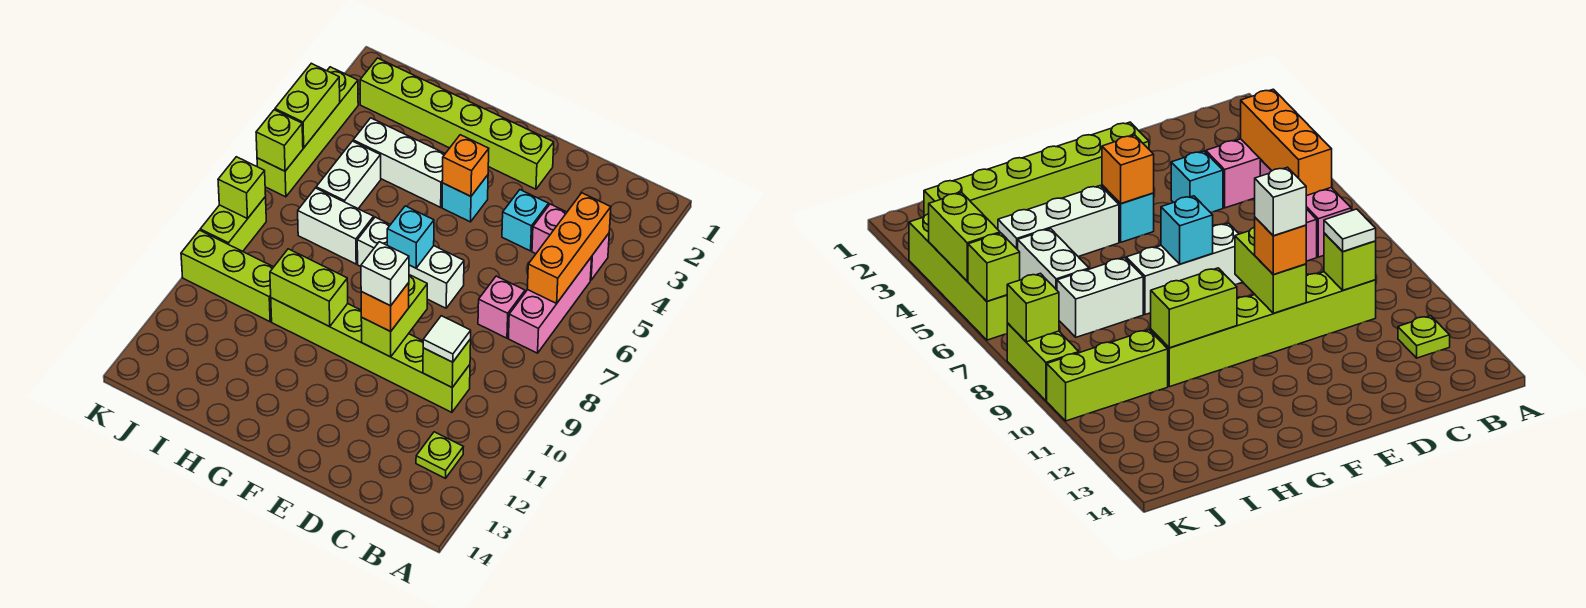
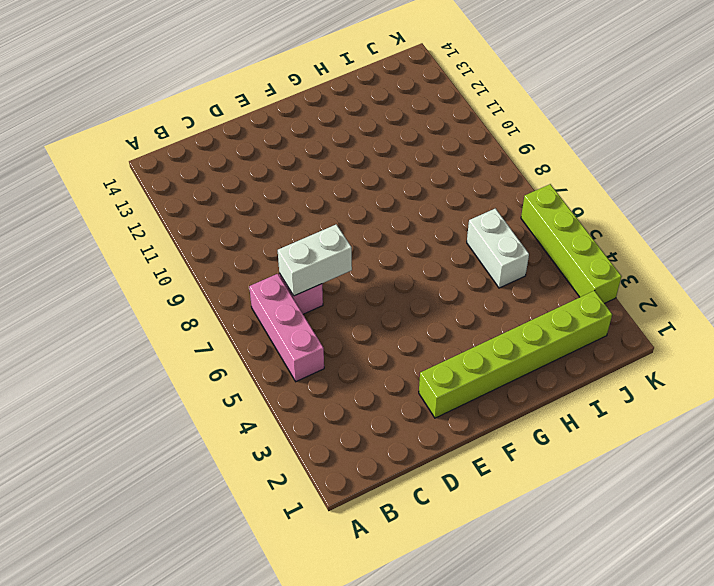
white brick C7:D7 level 2 -> white brick H7:I7 level 1
none -> pink brick B4:C4 level 1
none -> lime plate B12 level 1
none -> lime brick C10:H10 level 1

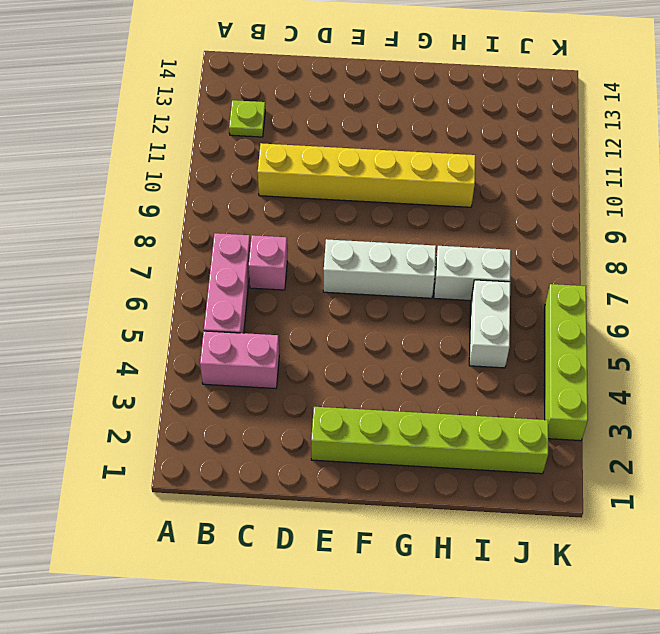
yellow brick C10:H10 level 1 -> lime brick C10:H10 level 1
none -> cyan brick D4 level 1
none -> cyan brick F4 level 1
none -> white brick G4:I4 level 1

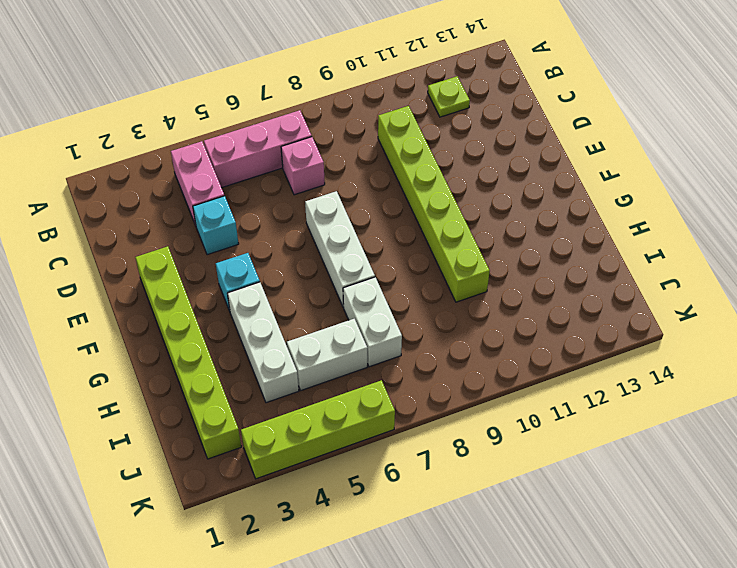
none -> lime brick I10:K10 level 1
none -> lime brick K8:K9 level 1
none -> orange brick B4:B6 level 2

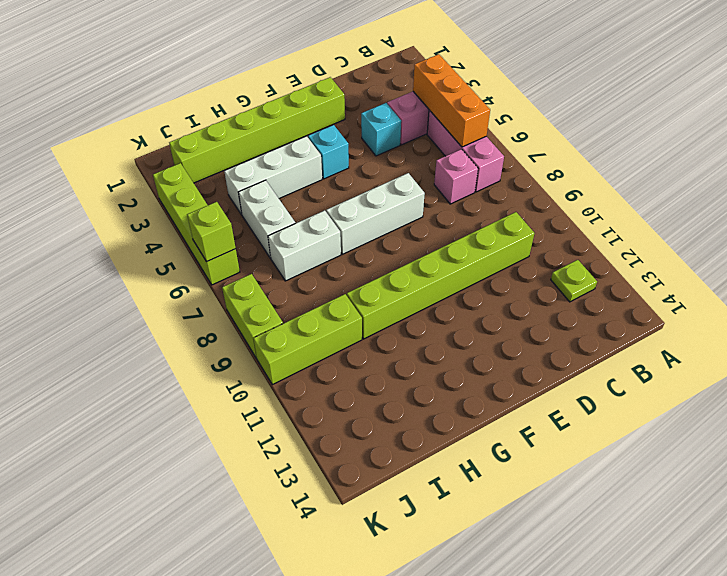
none -> lime brick C10 level 2
none -> lime brick E9:E10 level 2
none -> orange brick F4 level 2

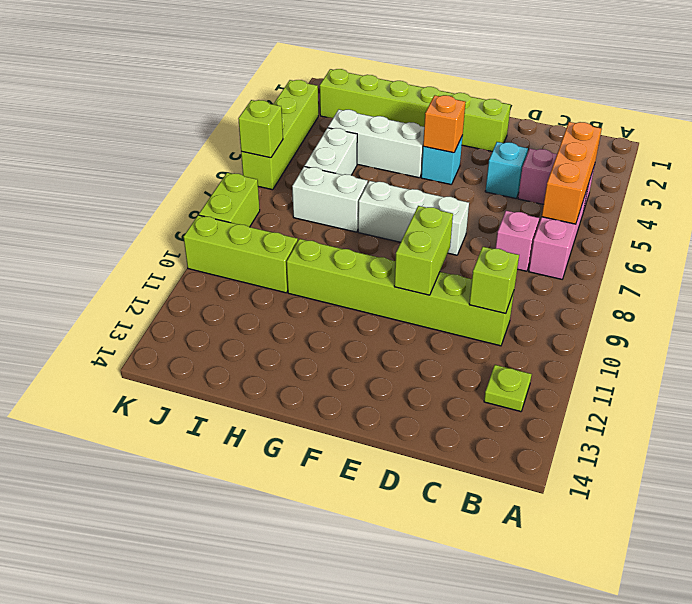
none -> cyan brick F7 level 2
none -> lime brick G10:H10 level 2
none -> lime brick K4:K5 level 2

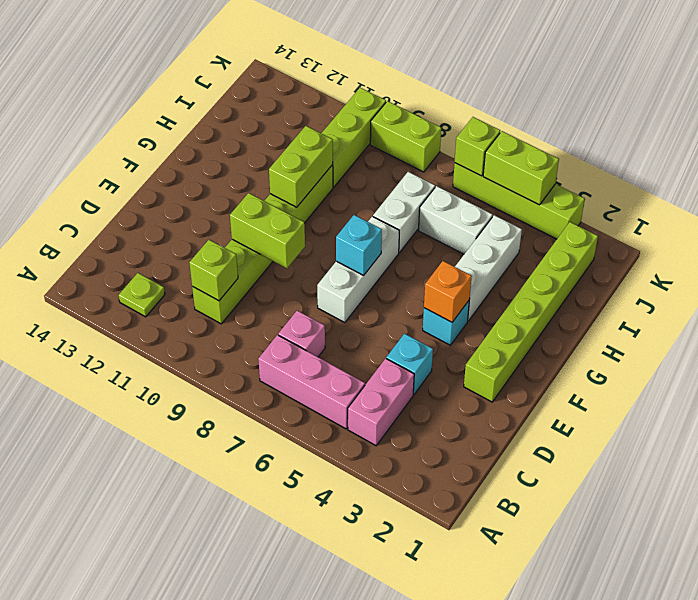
none -> orange brick B4:B6 level 2
none -> lime brick K8 level 2
none -> white tile C10 level 3

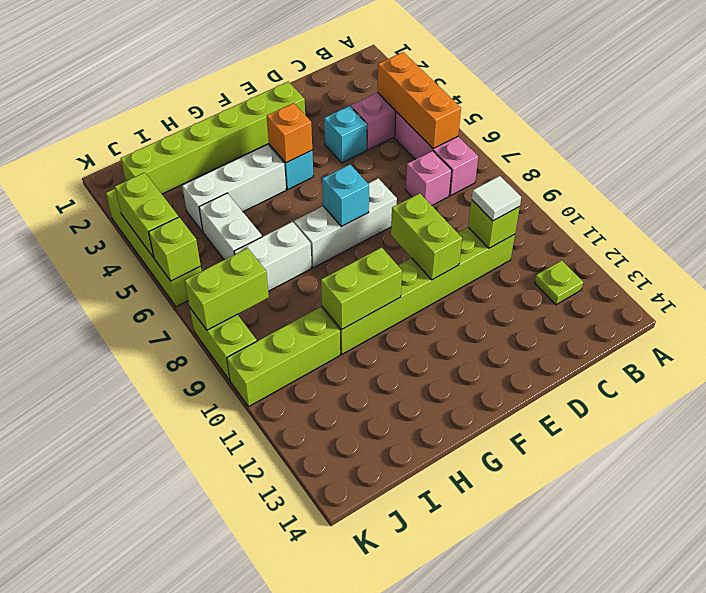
lime brick J8:K8 level 2 -> lime brick K8 level 2
none -> orange brick E10 level 3
none -> white brick E10 level 4

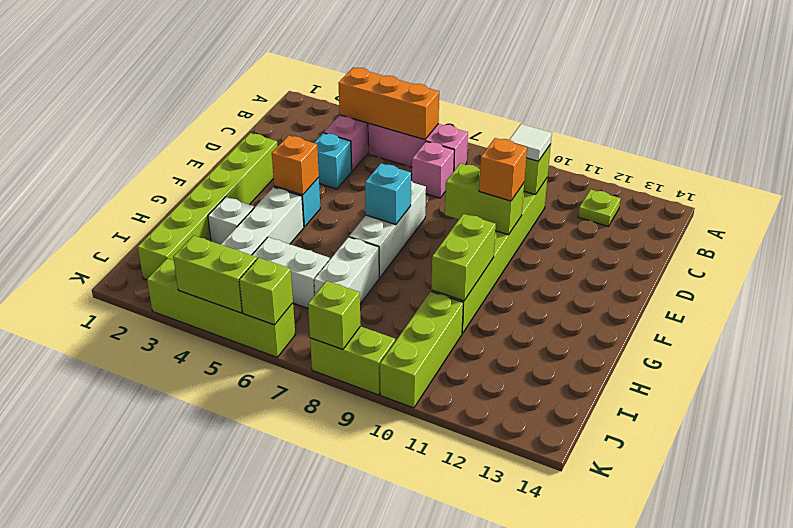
white brick H3 level 1 -> white brick E10 level 4

